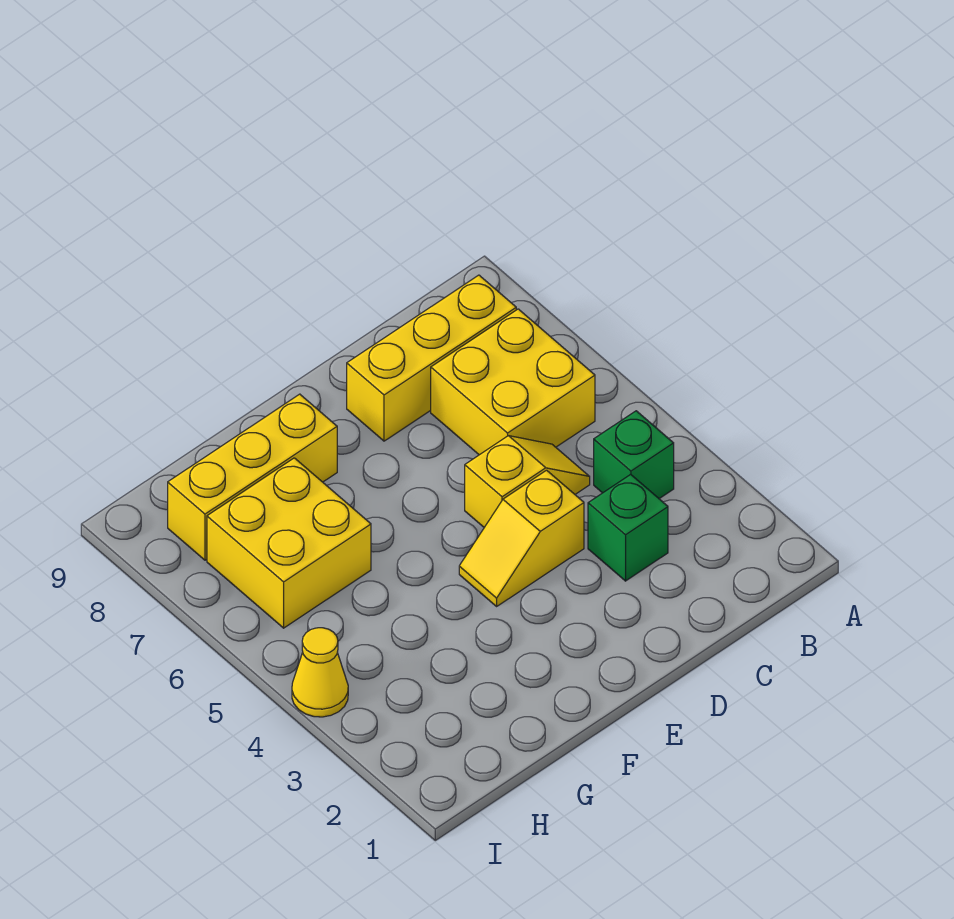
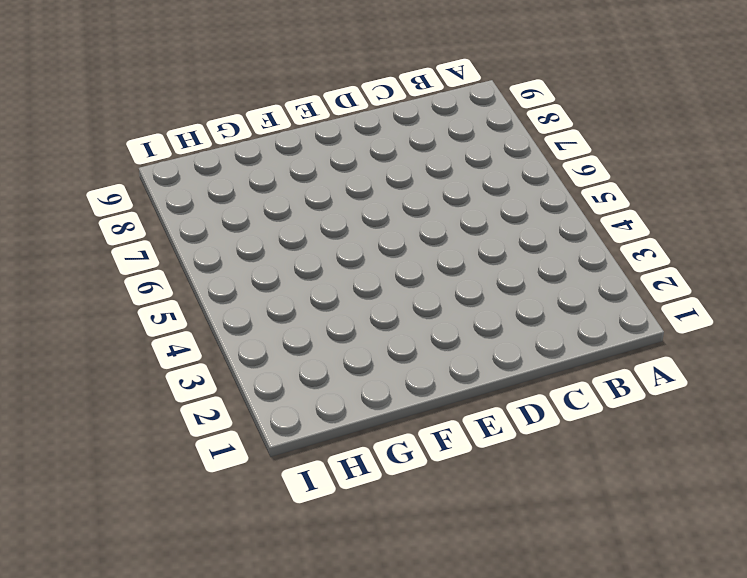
none -> green brick B4 level 1
none -> yellow brick B6:C7 level 1

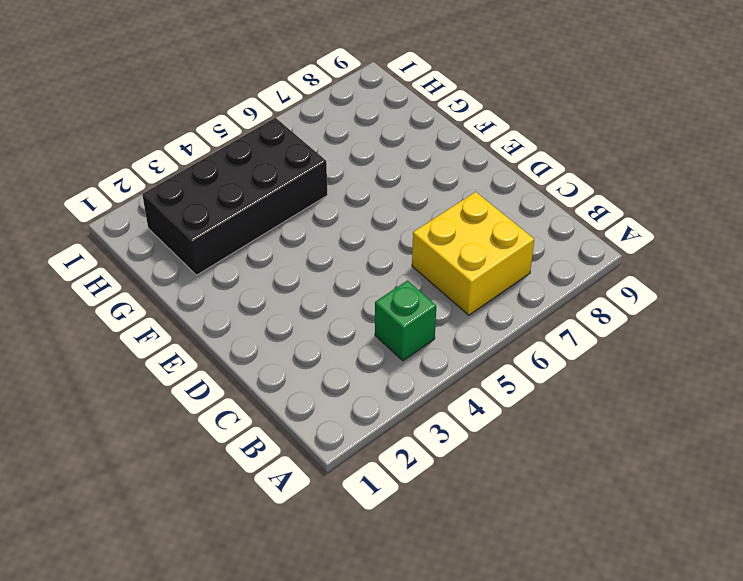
black brick G2:H5 level 1 -> none
none -> yellow brick B8:D8 level 1
none -> green brick C3 level 1

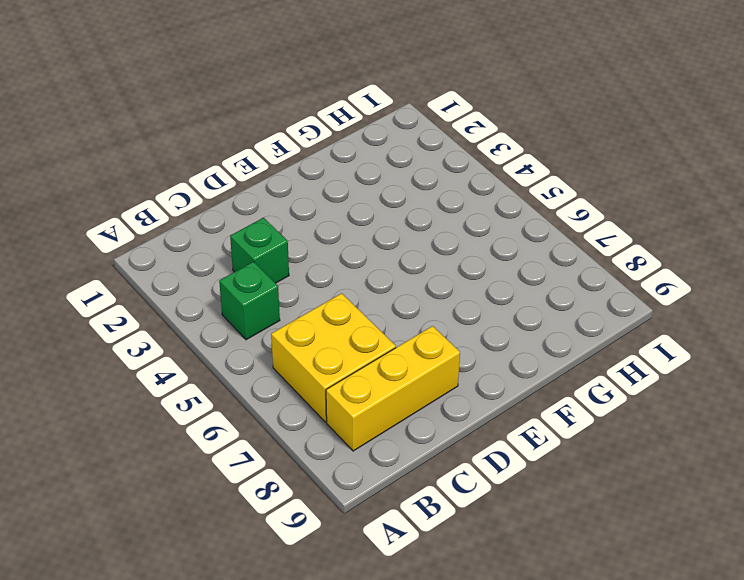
none -> yellow slope C5:D5 level 1 top D
none -> yellow slope D4:E4 level 1 top D

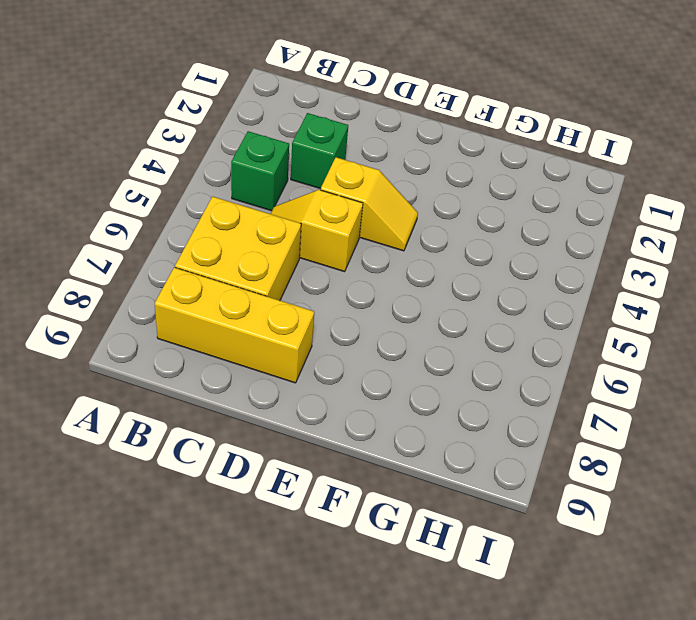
none -> yellow brick F8:H8 level 1
none -> yellow brick G6:H7 level 1

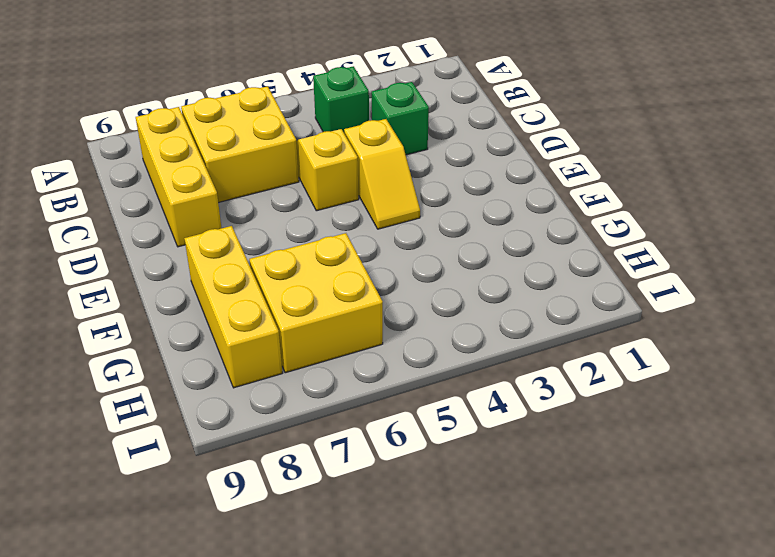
none -> yellow cone I4 level 1

